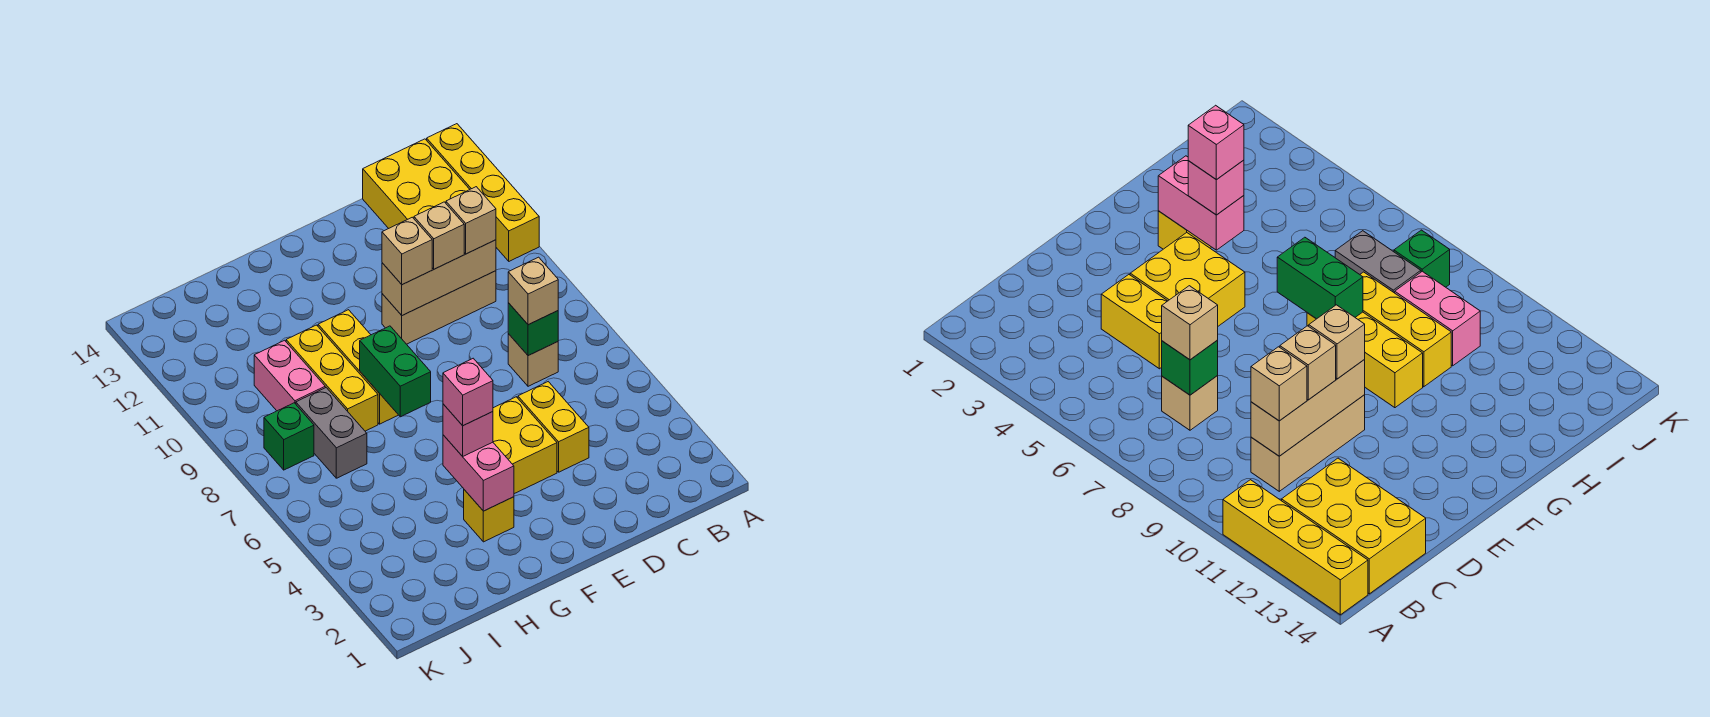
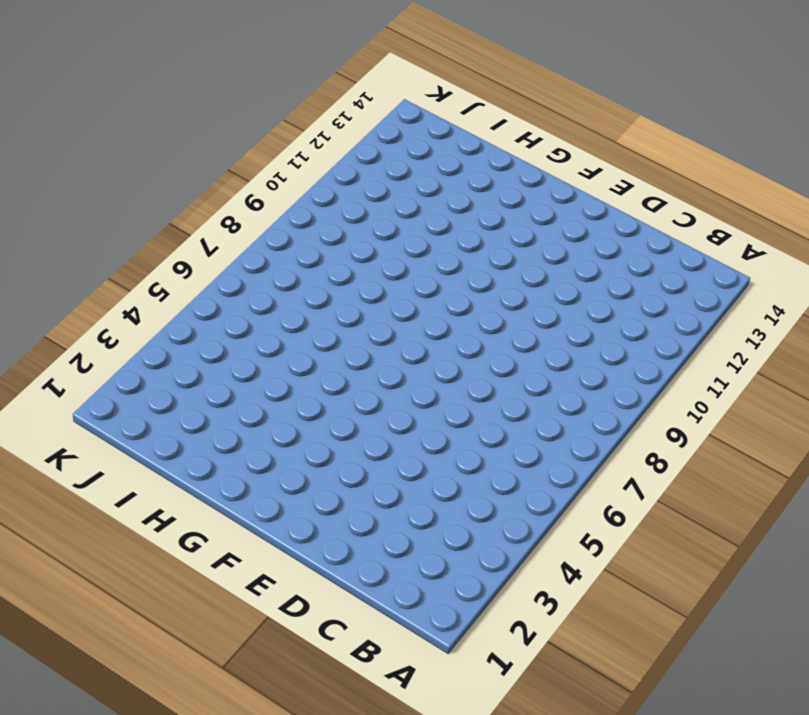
none -> yellow brick A11:A14 level 1
none -> yellow brick B12:C14 level 1
none -> tan brick C7 level 1

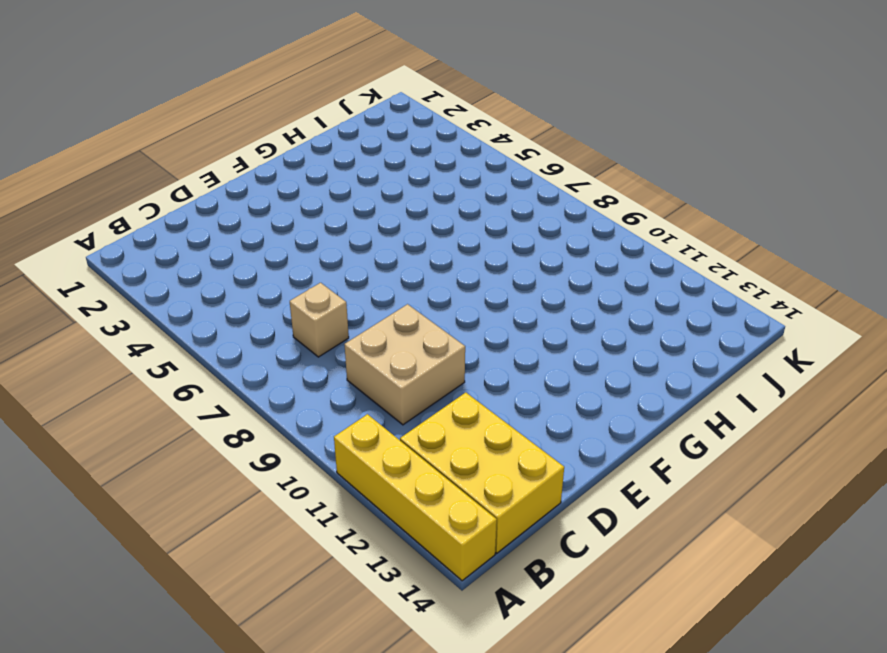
tan brick C9:D10 level 1 -> tan brick C10:E10 level 1
none -> yellow brick D4:D5 level 1
none -> yellow brick E4:F5 level 1
none -> yellow brick G3 level 1

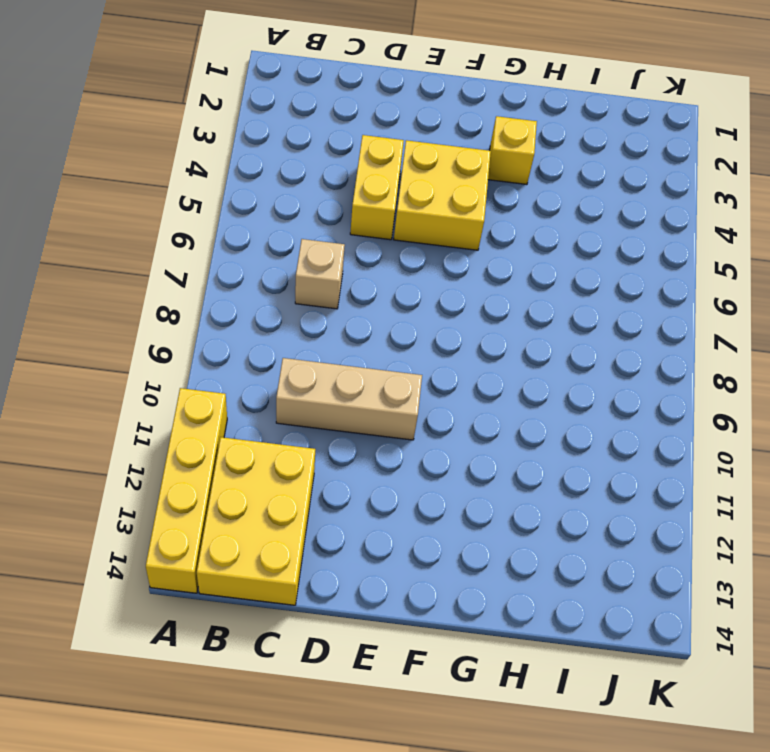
none -> yellow brick G8:G10 level 1
none -> yellow brick H8:H10 level 1
none -> grey brick I7:I8 level 1

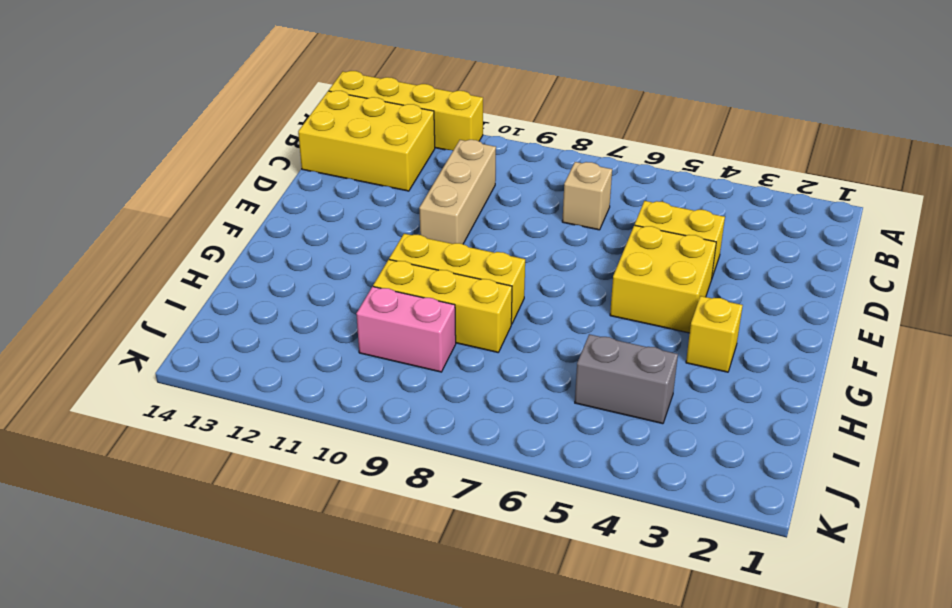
grey brick I4:I5 level 1 -> grey brick I7:I8 level 1
none -> green brick J8 level 1
none -> green brick C7 level 2
none -> tan brick C10:E10 level 2

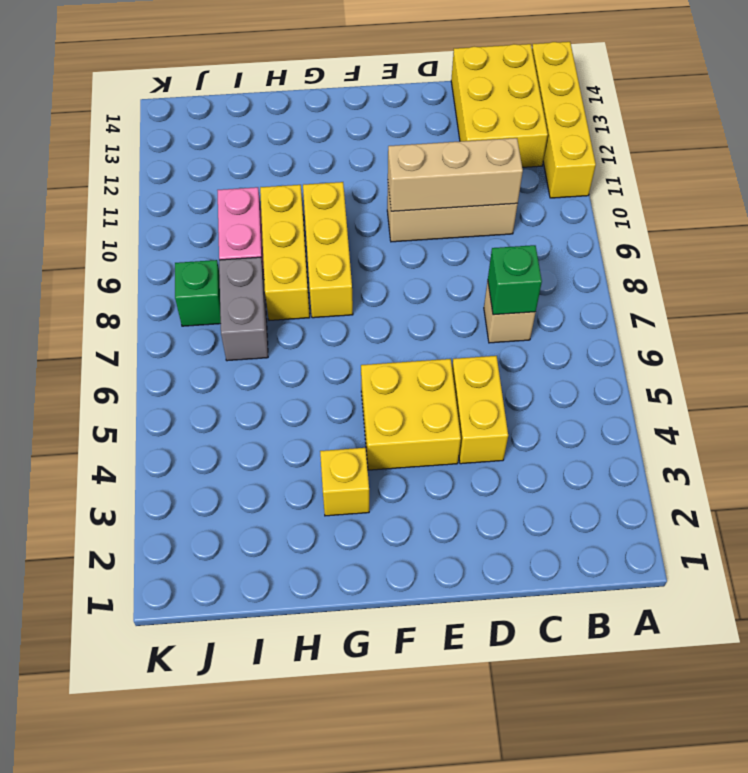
none -> pink brick G3:G4 level 2
none -> green brick G7:G8 level 2
none -> tan brick C7 level 3

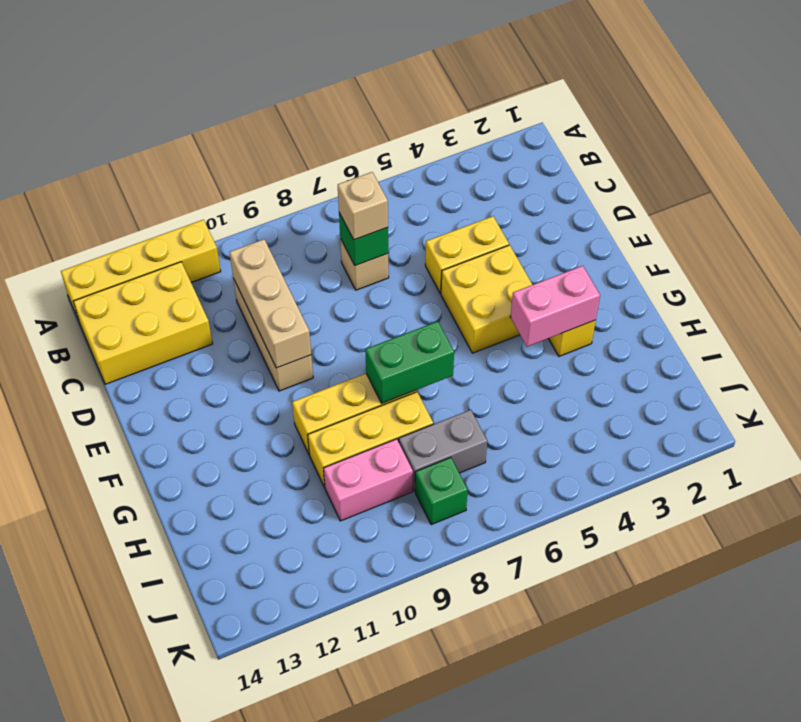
none -> tan brick C10 level 3
none -> tan brick D10 level 3
none -> tan brick E10 level 3

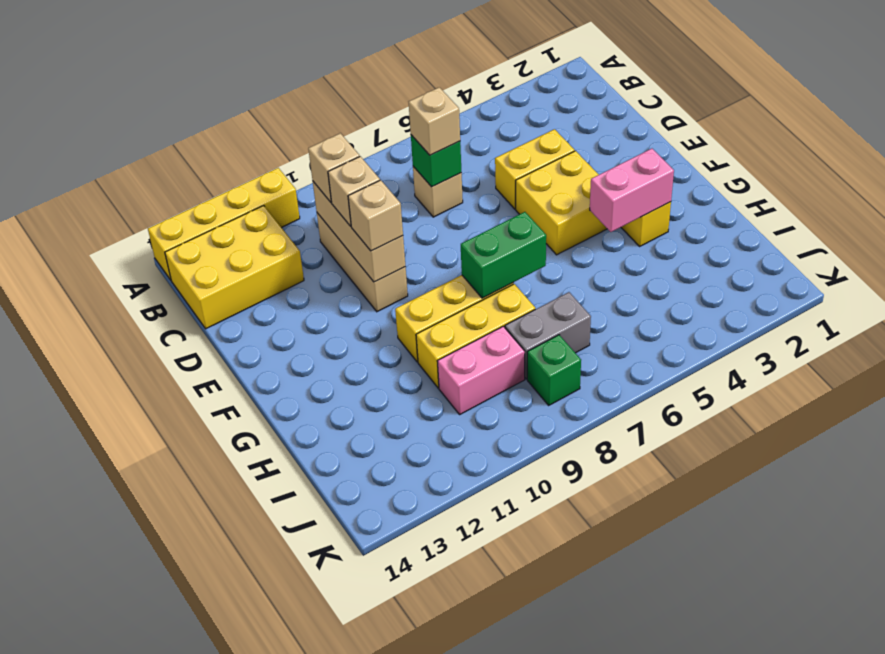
none -> pink brick G4 level 3
none -> pink brick G4 level 4

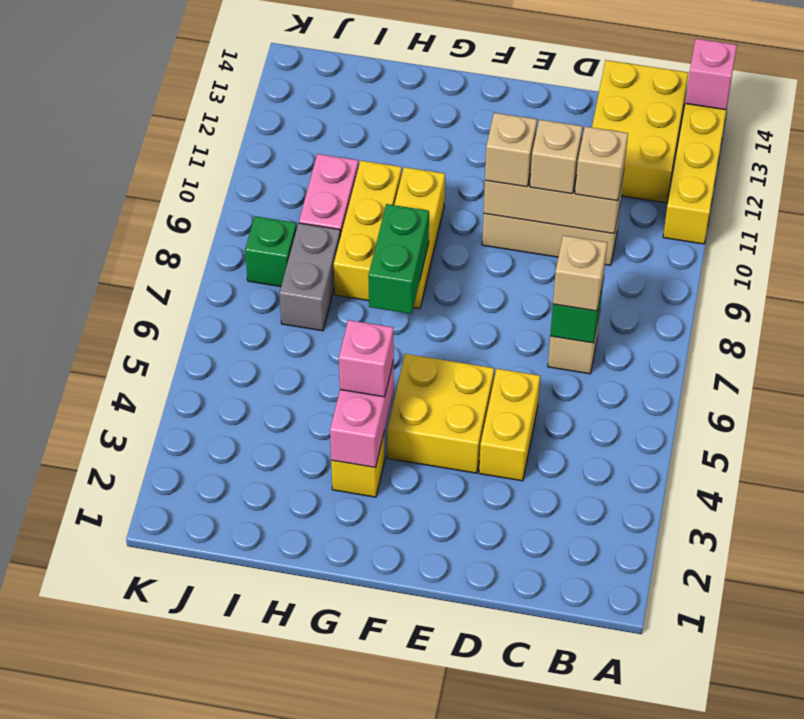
pink brick A14 level 2 -> pink brick G4 level 4

